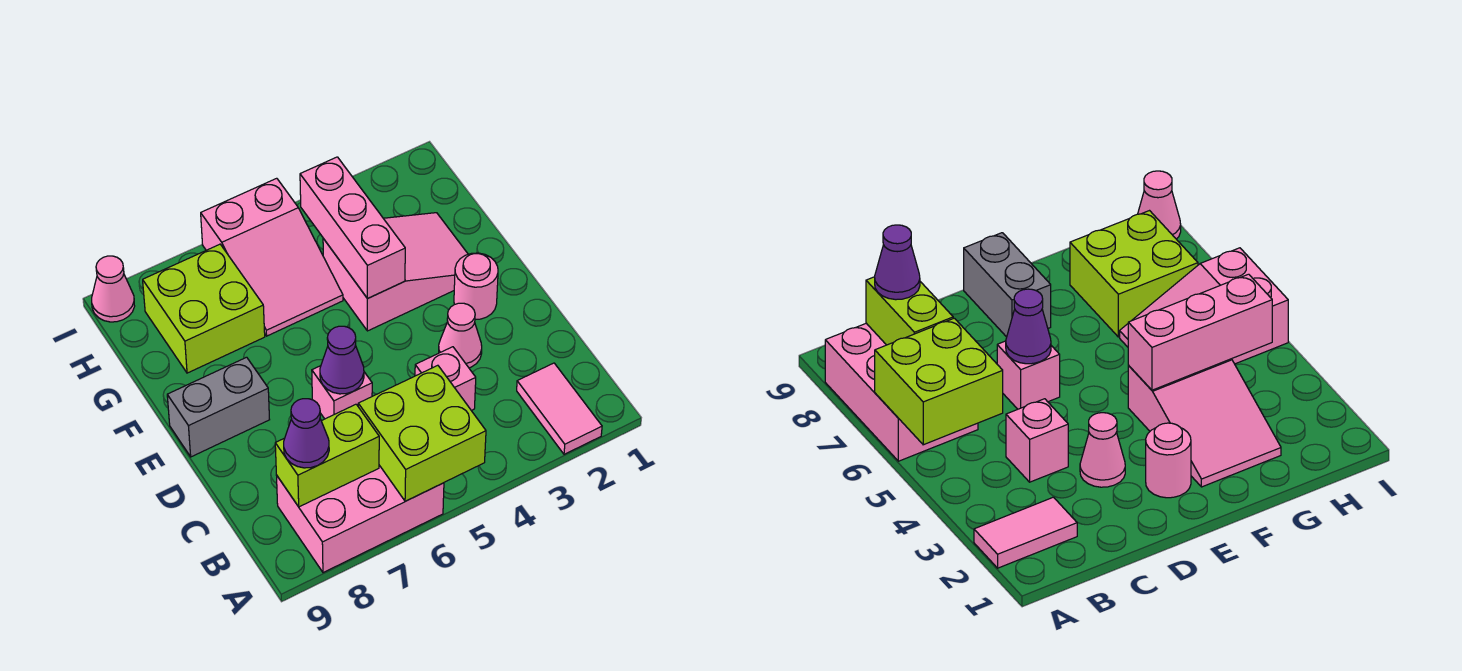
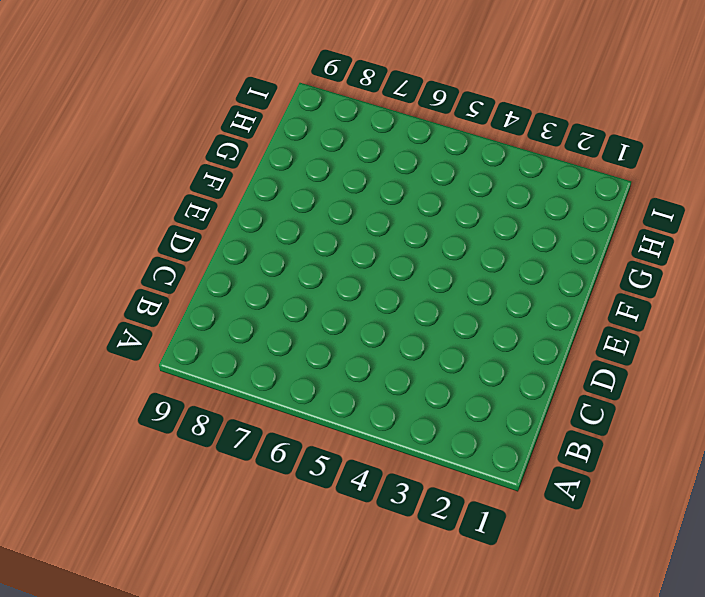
none -> pink tile A2:B2 level 1
none -> pink brick A6:B8 level 1
none -> pink brick C4 level 1

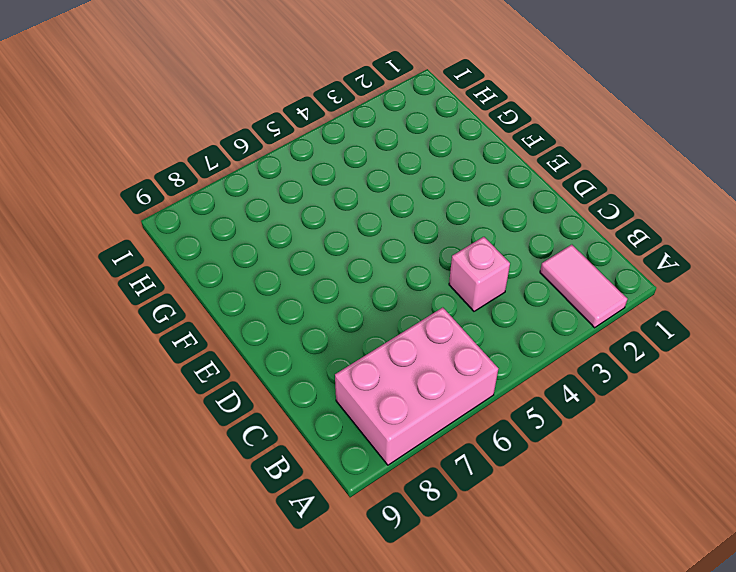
none -> pink cone D3 level 1
none -> pink brick D6 level 1
none -> pink round brick E2 level 1

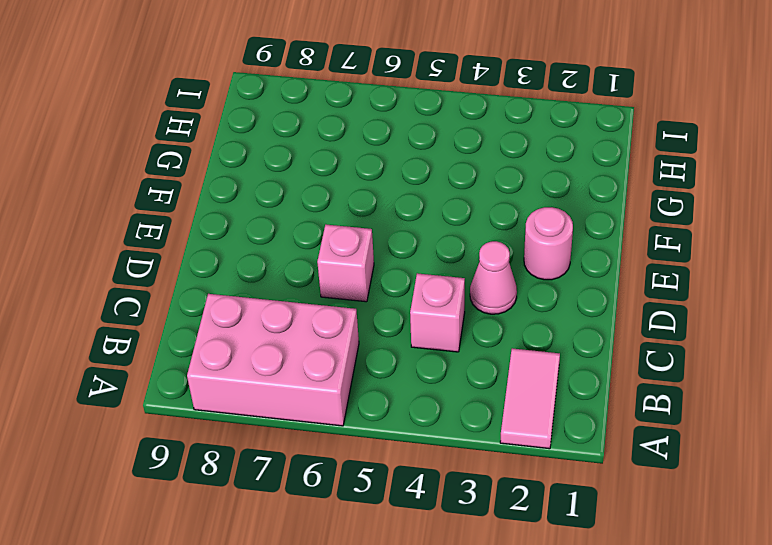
none -> grey brick E8:E9 level 1
none -> pink slope F2:G4 level 1 top 4
none -> pink slope G5:I6 level 1 top I

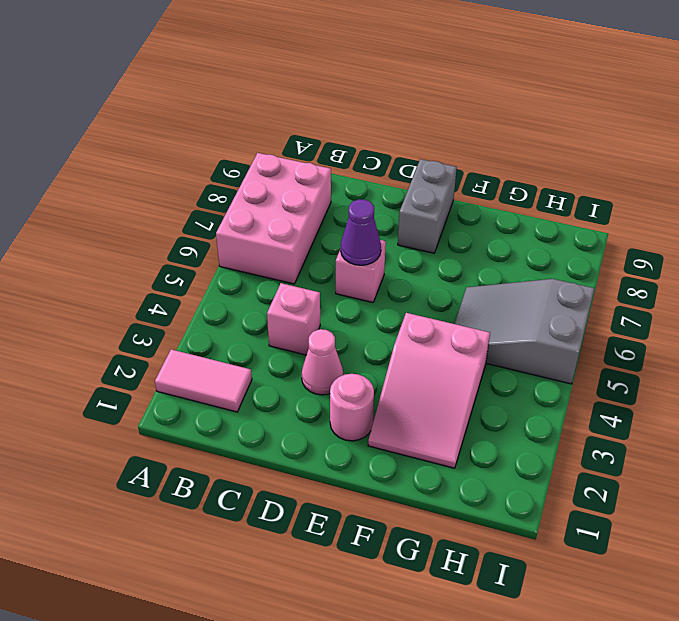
grey slope G5:I6 level 1 top I -> pink slope G5:I6 level 1 top I
none -> lime brick G7:H8 level 1
none -> pink cone I9 level 1
none -> lime brick A5:B6 level 2

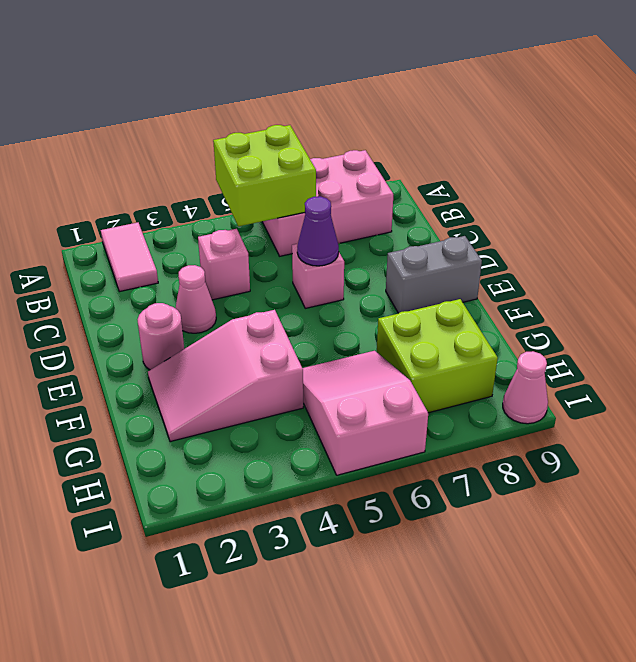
none -> lime brick B7:B8 level 2
none -> pink brick F4:H4 level 2
none -> purple cone B8 level 3

